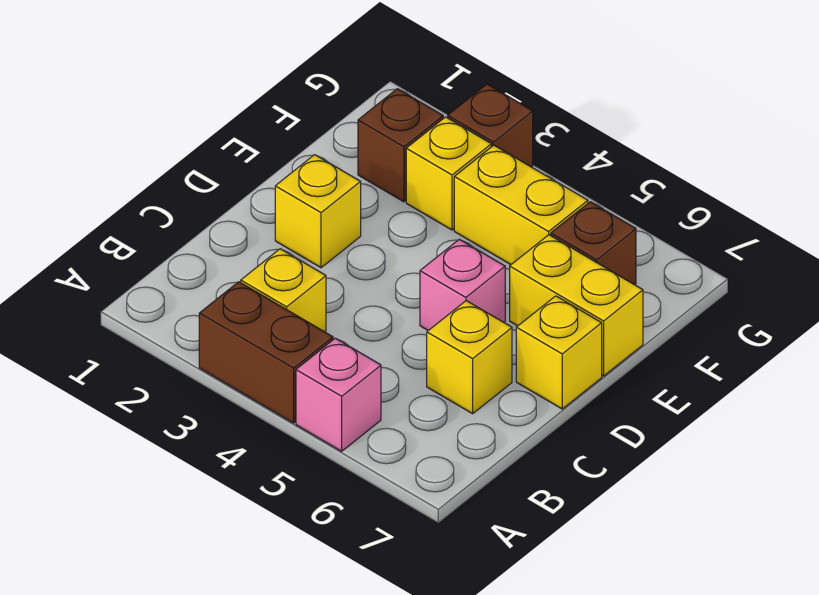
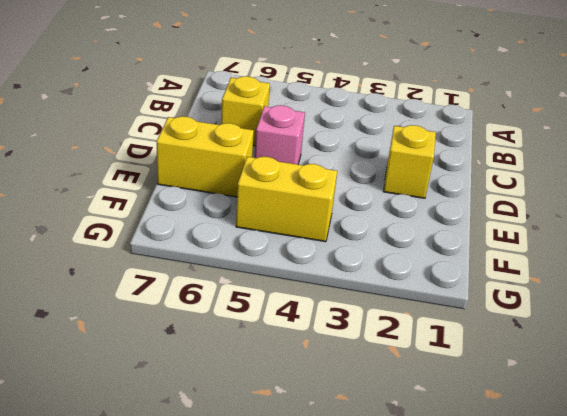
none -> brown brick A3:A4 level 1
none -> pink brick A5 level 1
none -> yellow brick B3 level 1

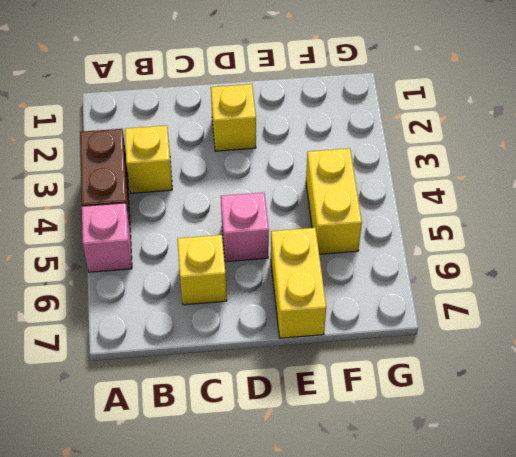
none -> yellow brick D7 level 1
none -> brown brick F2 level 1
none -> yellow brick F3 level 1

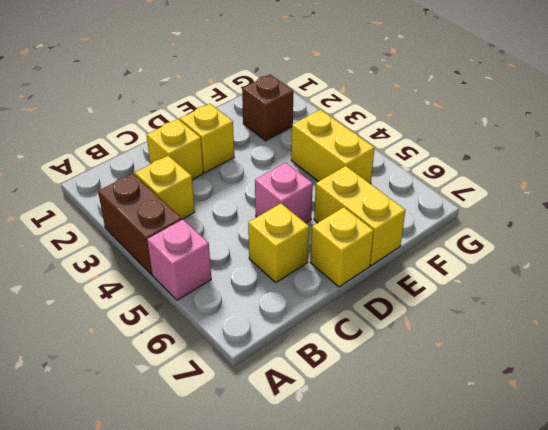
yellow brick C2 level 1 -> yellow brick F3 level 1
none -> brown brick F6 level 1
none -> brown brick G3 level 1

